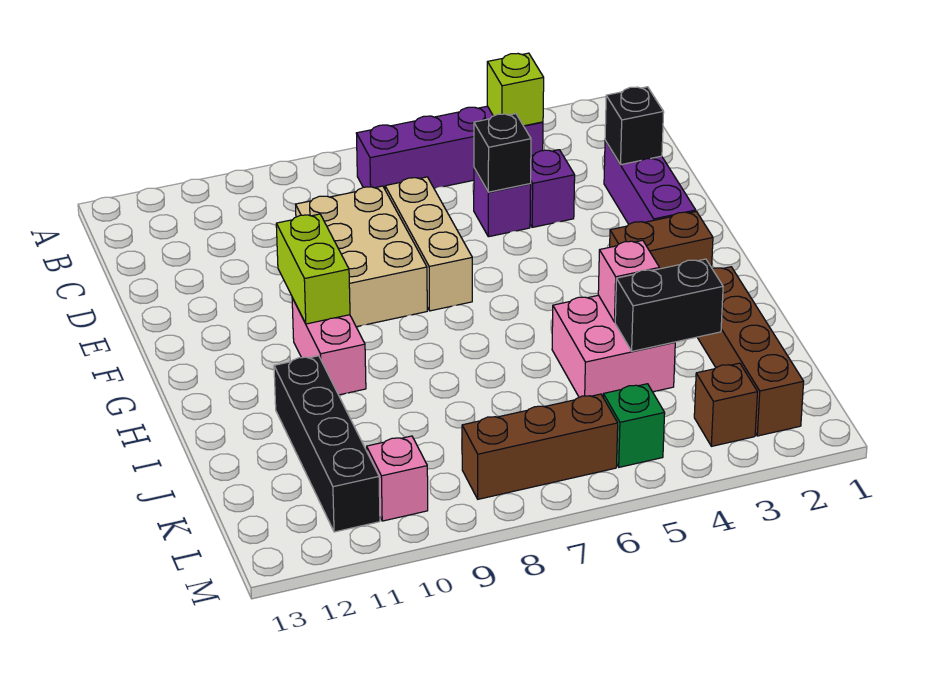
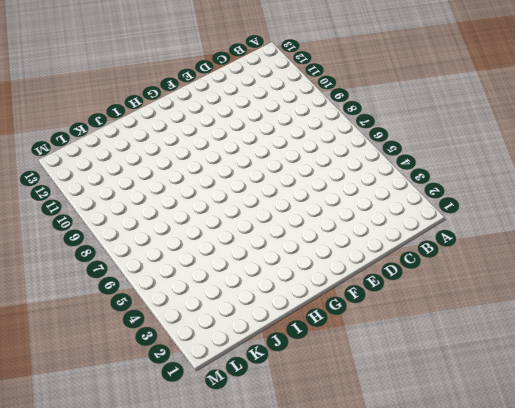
none -> purple brick B4:B7 level 1
none -> purple brick D2:F2 level 1
none -> purple brick D4 level 1

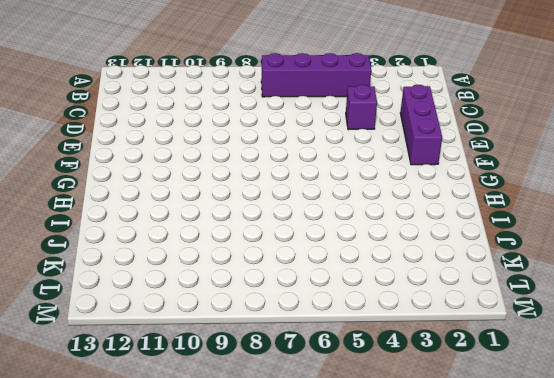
none -> purple brick D5 level 1
none -> tan brick D7:F7 level 1
none -> tan brick D8:F9 level 1

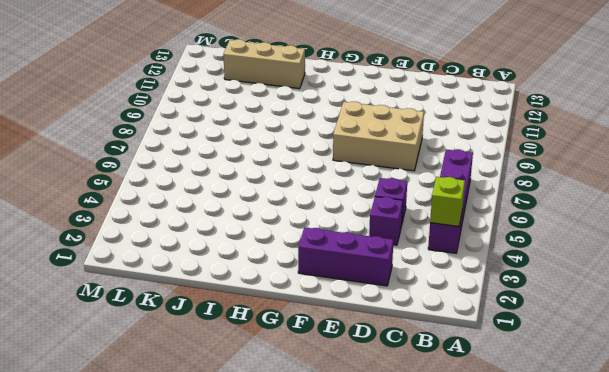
tan brick I12:K12 level 1 -> tan brick D7:F7 level 1
none -> brown brick G2:G3 level 1
none -> pink brick G10:H10 level 1
none -> brown brick I2:L2 level 1

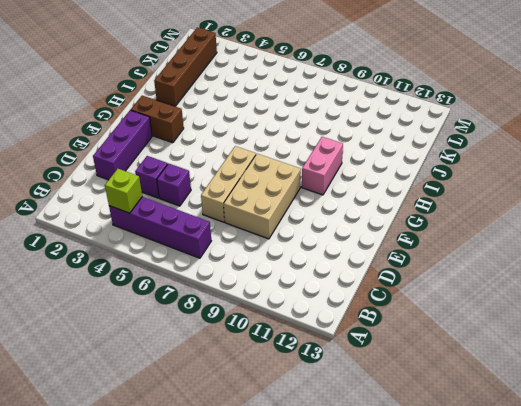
none -> pink brick I4:J5 level 1
none -> black brick I11:L11 level 1
none -> brown brick L3 level 1

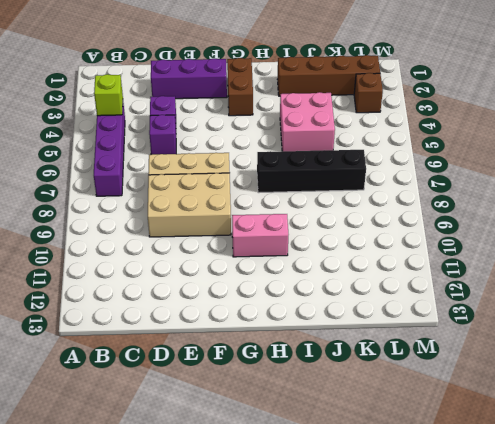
black brick H7:K7 level 1 -> black brick I11:L11 level 1
none -> green brick L5 level 1
none -> brown brick L6:L8 level 1
none -> pink brick L10 level 1

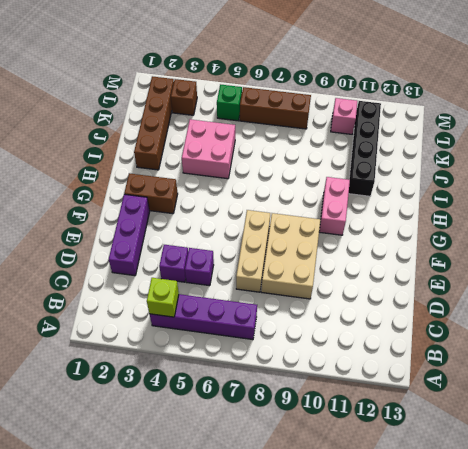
none -> black brick D2 level 2
none -> black brick D5 level 2
none -> lime brick F10:G10 level 2

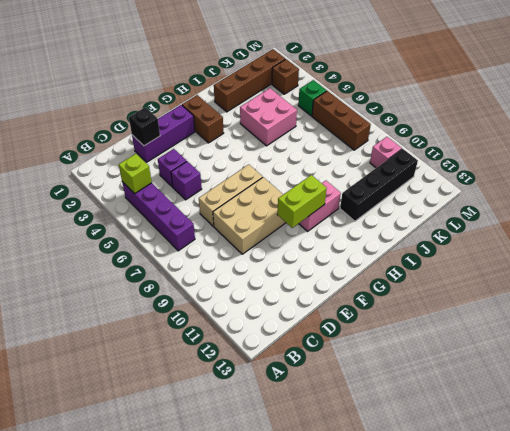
none -> black brick D5 level 2
none -> pink brick I4 level 2
none -> black brick J3:J4 level 2

